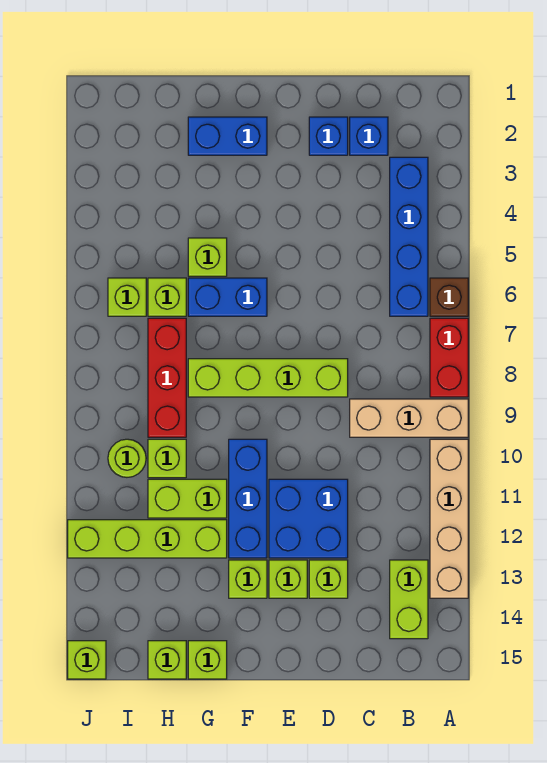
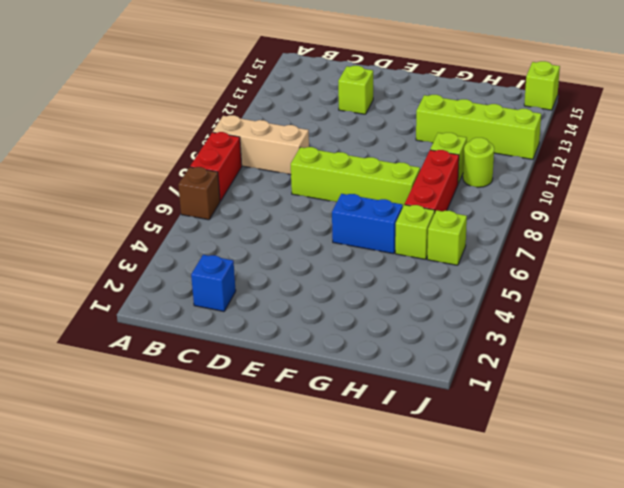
none -> tan brick A10:A13 level 1
none -> blue brick B3:B6 level 1
none -> lime brick B13:B14 level 1

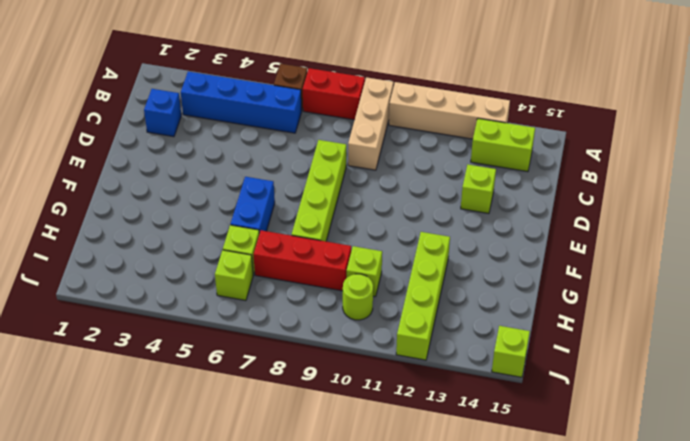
none -> blue brick D2 level 1
none -> blue brick D11:E12 level 1
none -> lime brick E13 level 1

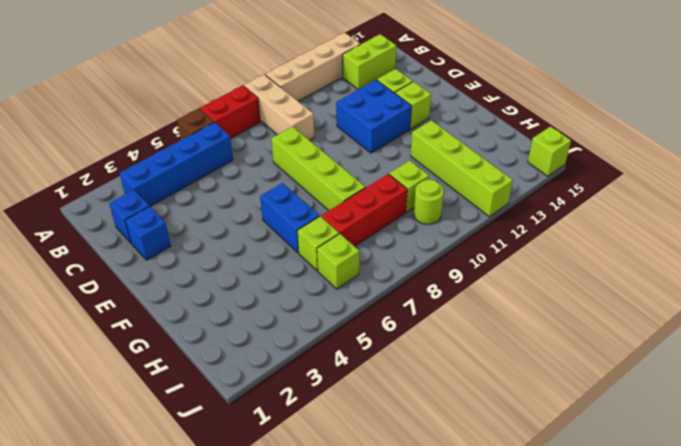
none -> blue brick F2:G2 level 1
none -> blue brick F10:F12 level 1
none -> lime brick F13 level 1

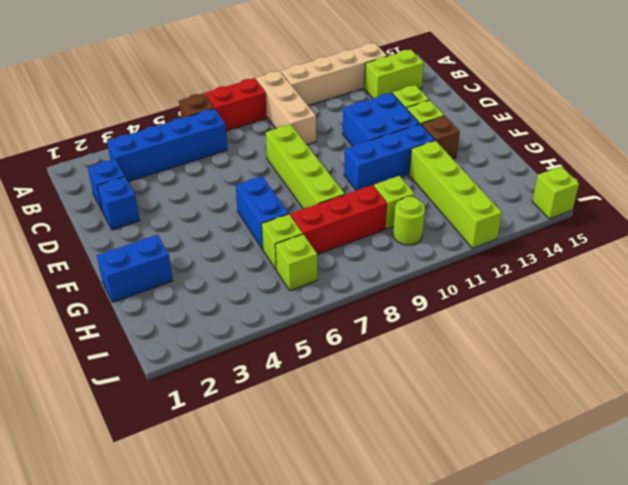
brown brick F13 level 1 -> lime brick F13 level 1
blue brick G1:G2 level 1 -> blue brick F2:G2 level 1
none -> lime brick G5 level 1
none -> lime brick G11:H11 level 1
none -> lime brick G15 level 1

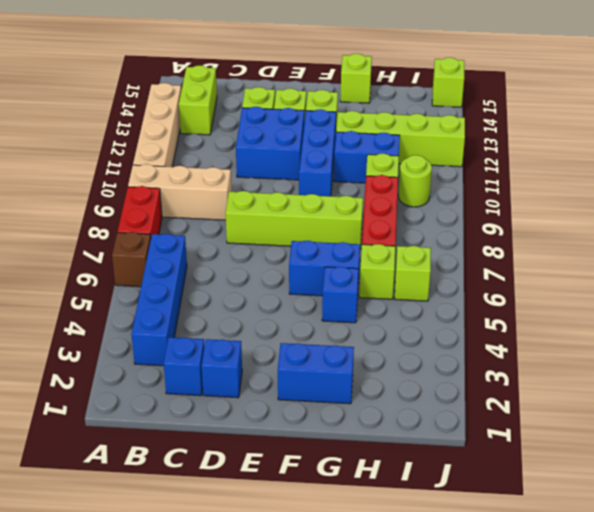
blue brick G5 level 1 -> lime brick G5 level 1
blue brick G11:H11 level 1 -> lime brick G11:H11 level 1
none -> lime brick H15 level 1

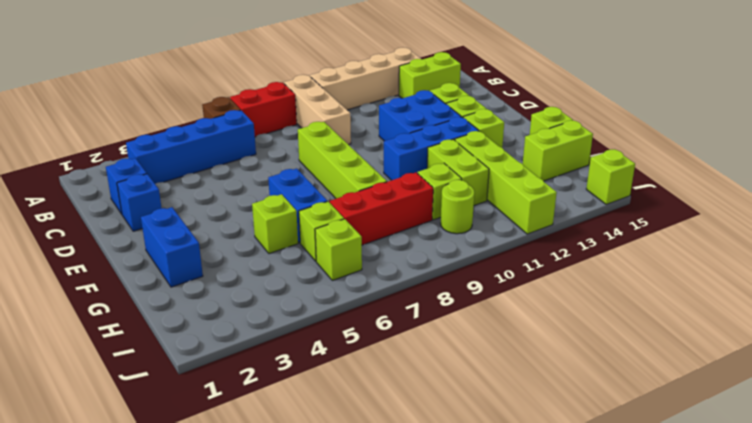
lime brick H14:H15 level 1 -> lime brick H15 level 1

